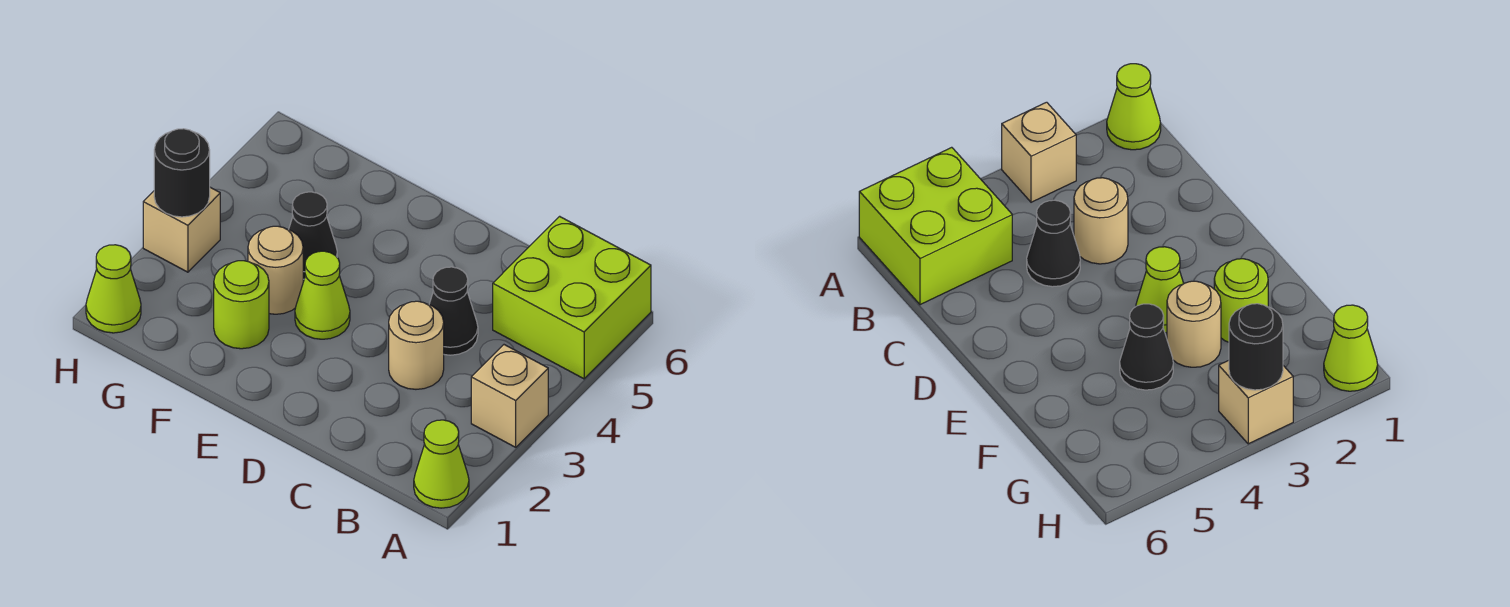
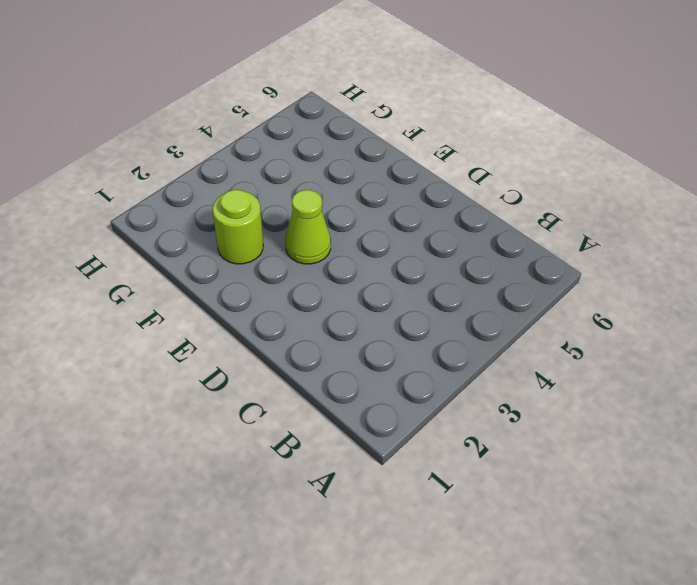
none -> lime cone A1 level 1
none -> tan brick A3 level 1
none -> lime brick A5:B6 level 1

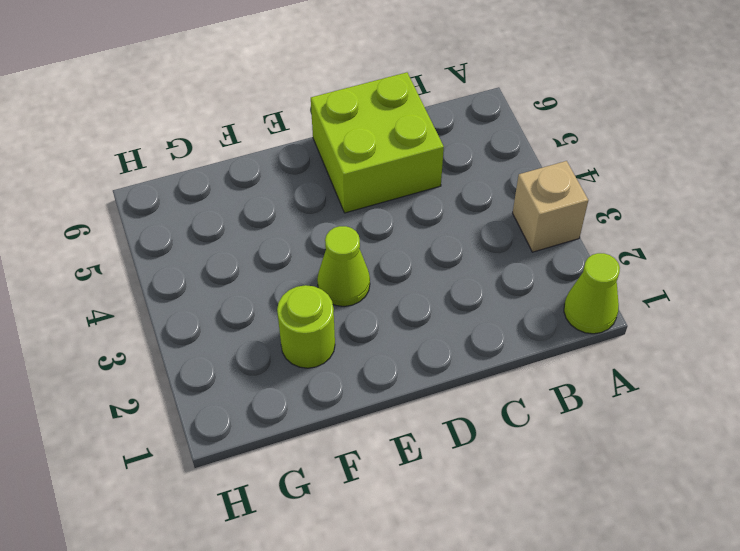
lime brick C5:D6 level 1 -> lime brick A5:B6 level 1
none -> tan round brick C3 level 1
none -> black cone C4 level 1
none -> tan round brick F3 level 1

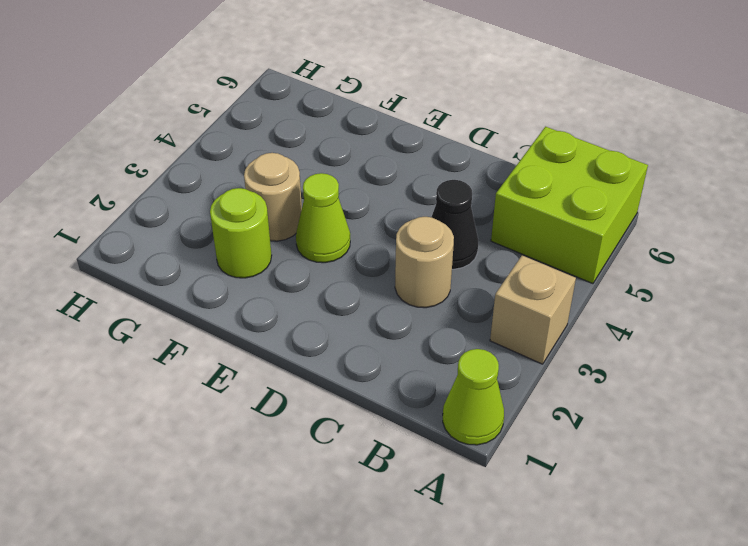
none -> black cone F4 level 1
none -> lime cone H1 level 1
none -> tan brick H3 level 1

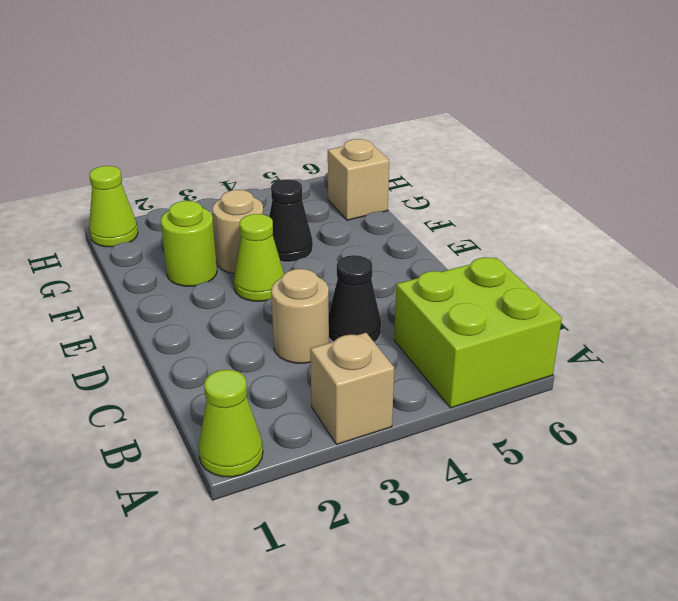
tan brick G6 level 1 -> tan brick H3 level 1
none -> black round brick H3 level 2

